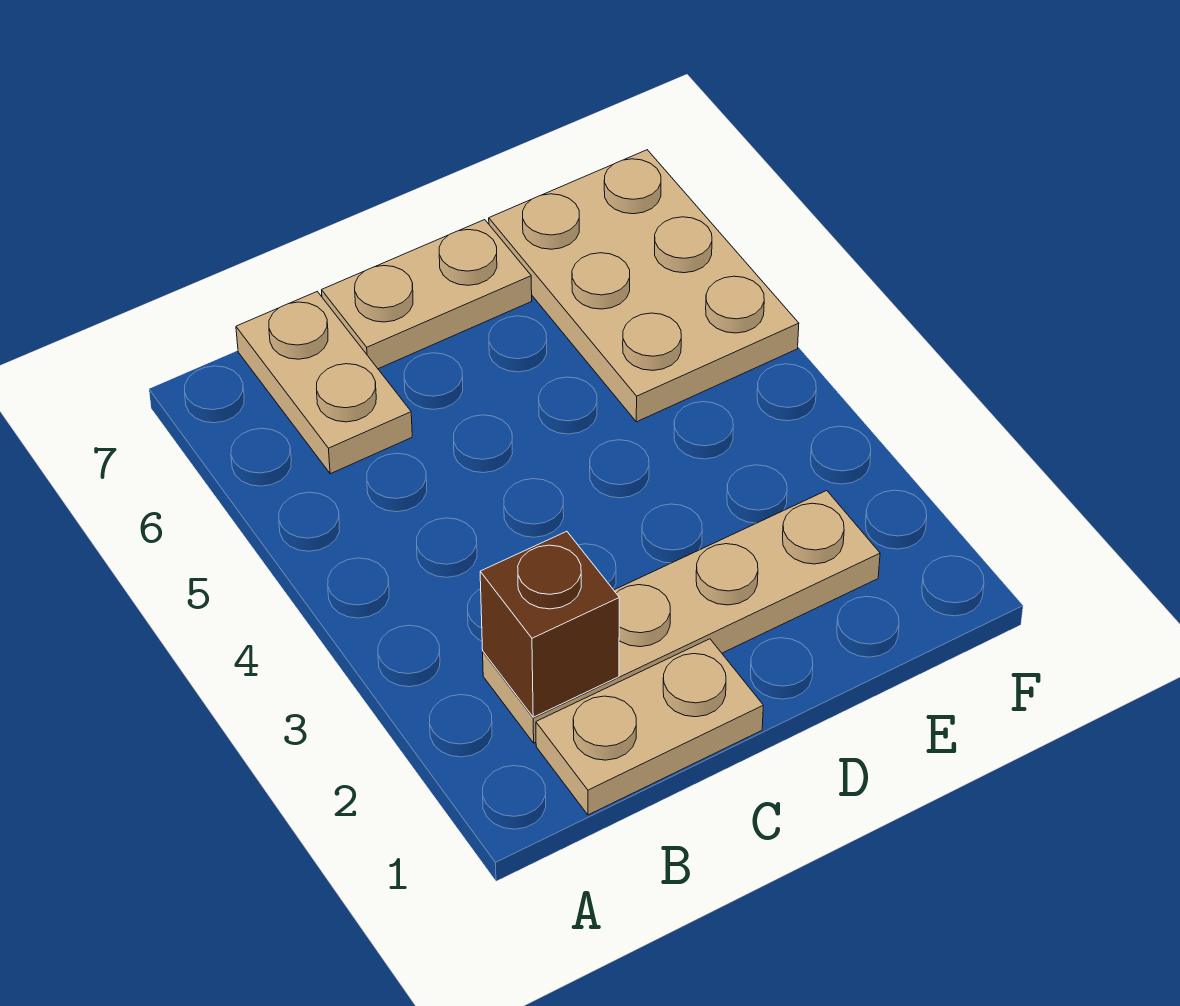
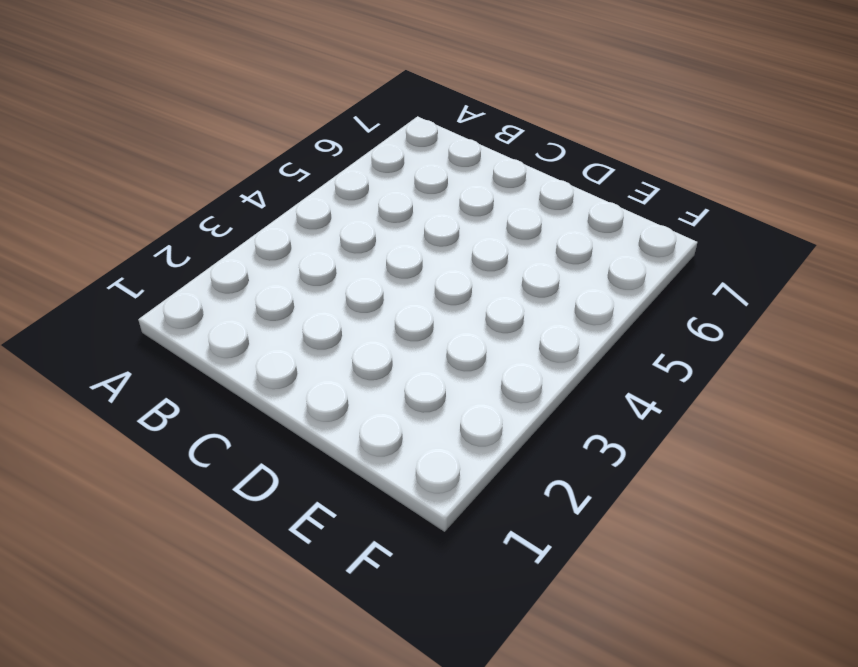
none -> tan plate B1:C1 level 1
none -> tan plate B2:E2 level 1

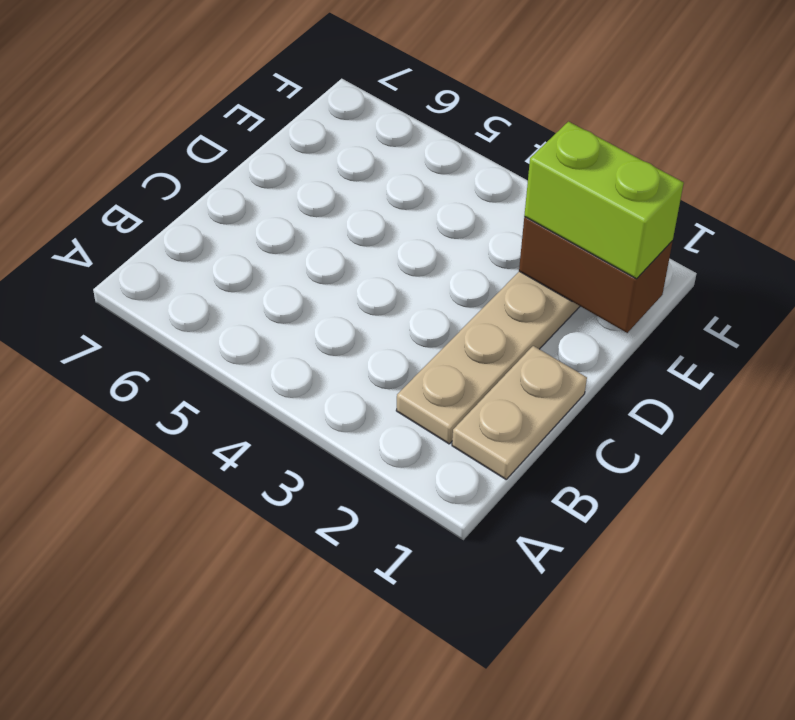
brown brick E1:E2 level 2 -> none
lime brick E1:E2 level 3 -> none
none -> tan plate B6:B7 level 1
none -> tan plate C7:D7 level 1

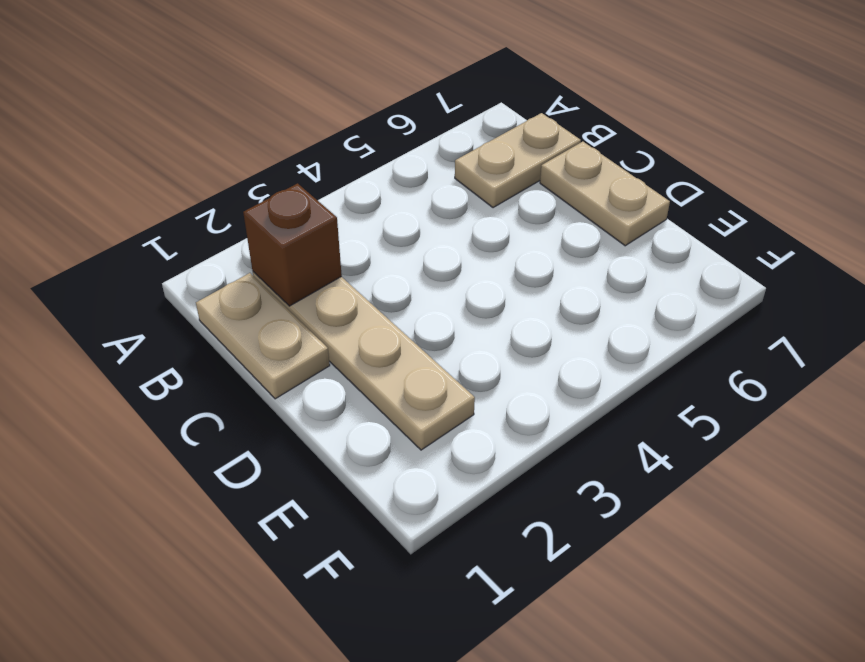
none -> tan plate E5:F7 level 1

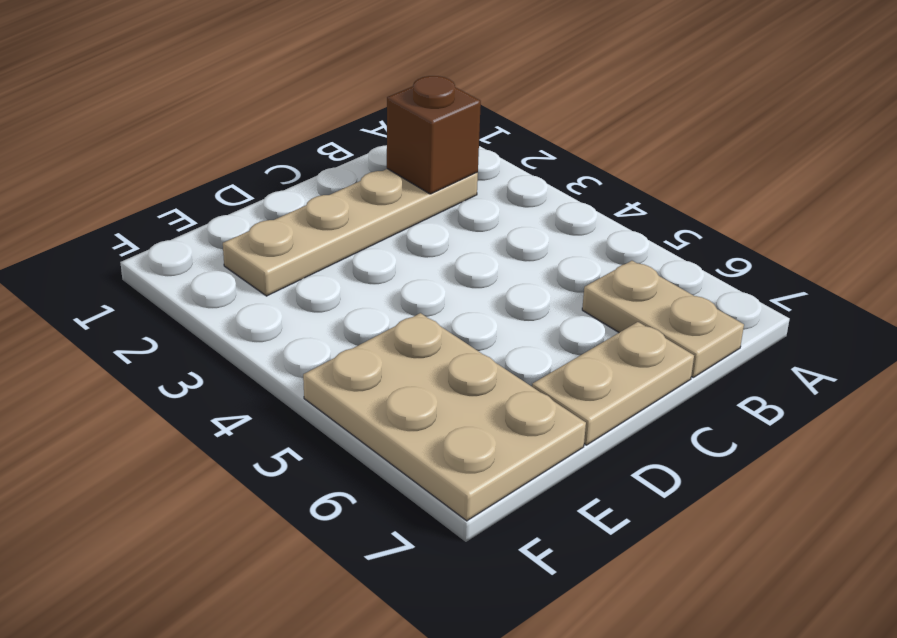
none -> tan plate B1:C1 level 1

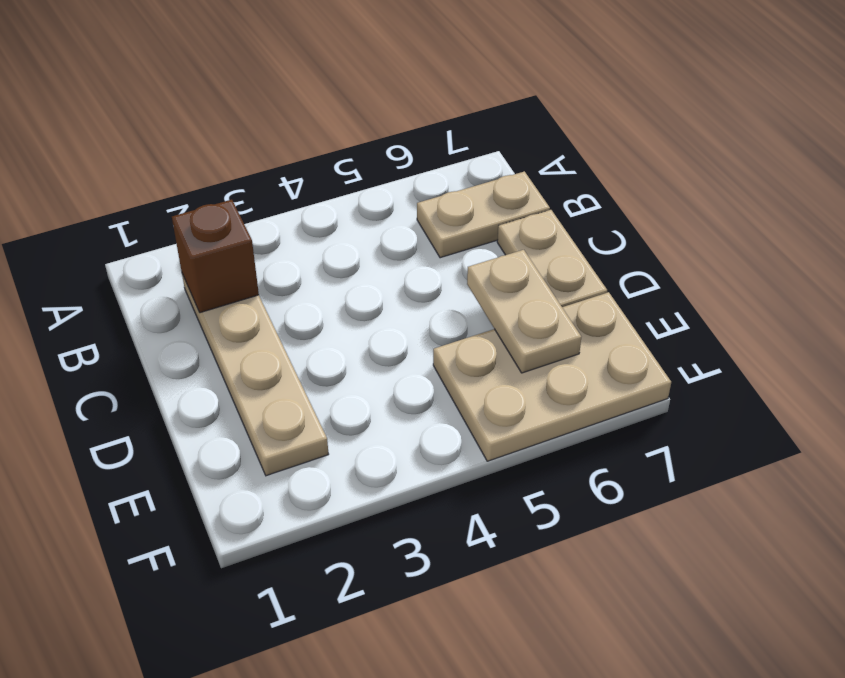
tan plate D6:E6 level 2 -> tan plate B1:C1 level 1

